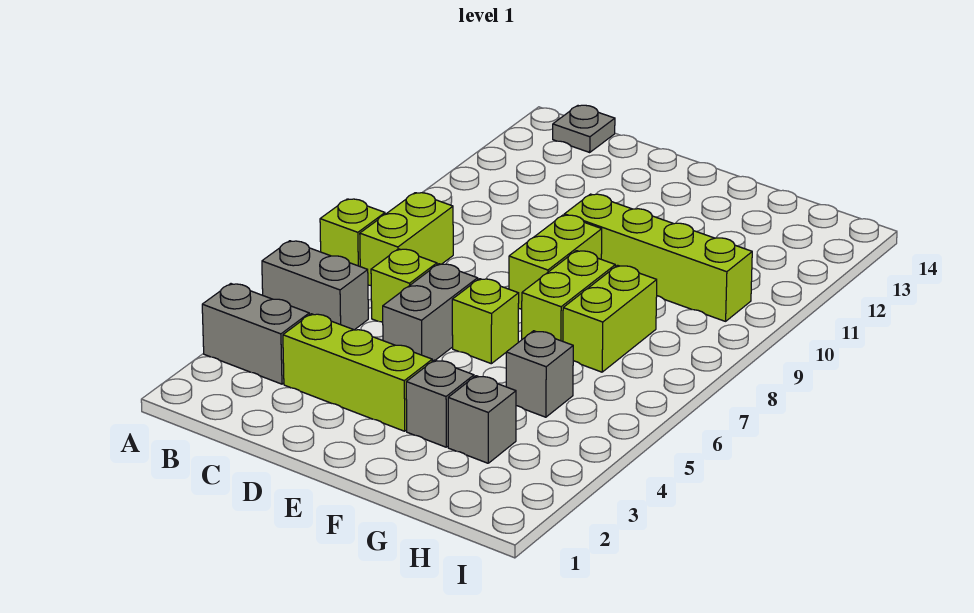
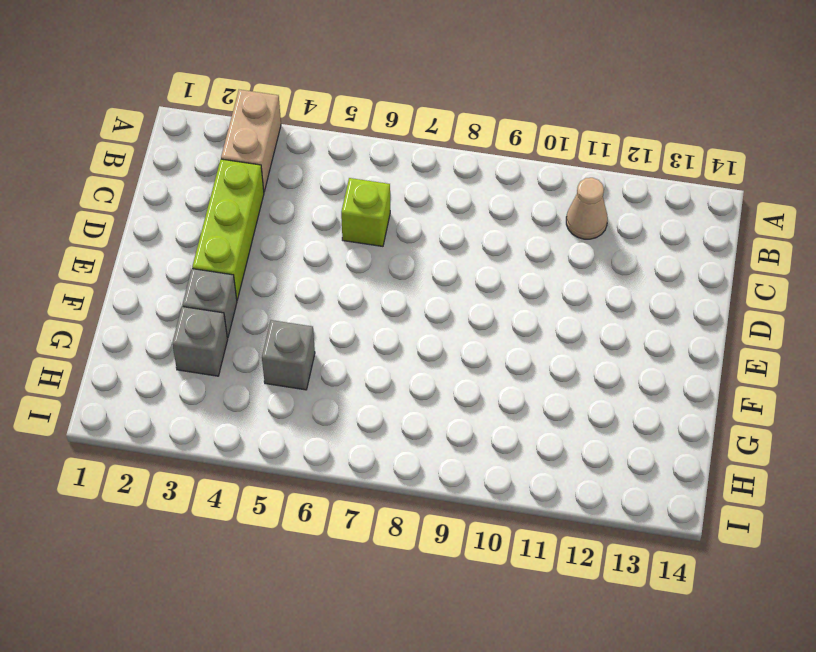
tan brick A3:B3 level 1 -> grey brick A3:B3 level 1
tan cone B11 level 1 -> none
none -> grey brick A5:B5 level 1
none -> lime brick A7 level 1
none -> lime brick B7:B8 level 1

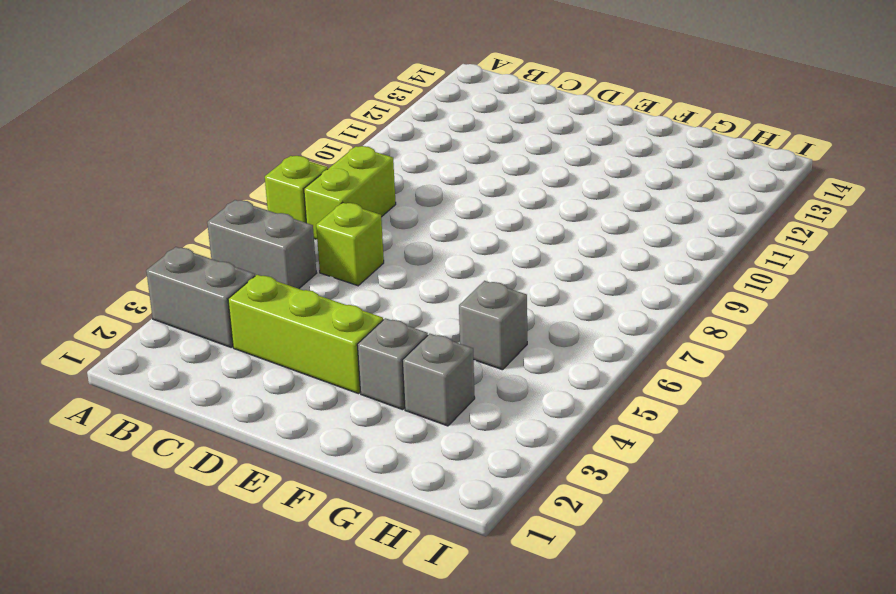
none -> grey plate B14 level 1
none -> grey brick D5:D6 level 1
none -> lime brick E6 level 1

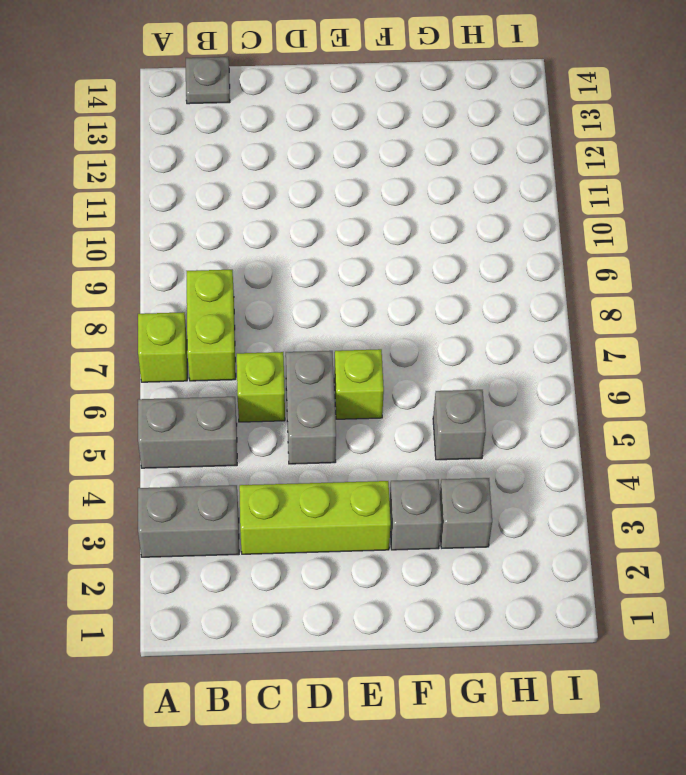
none -> lime brick E8:E9 level 1
none -> lime brick E10:H10 level 1
none -> lime brick F7:F8 level 1

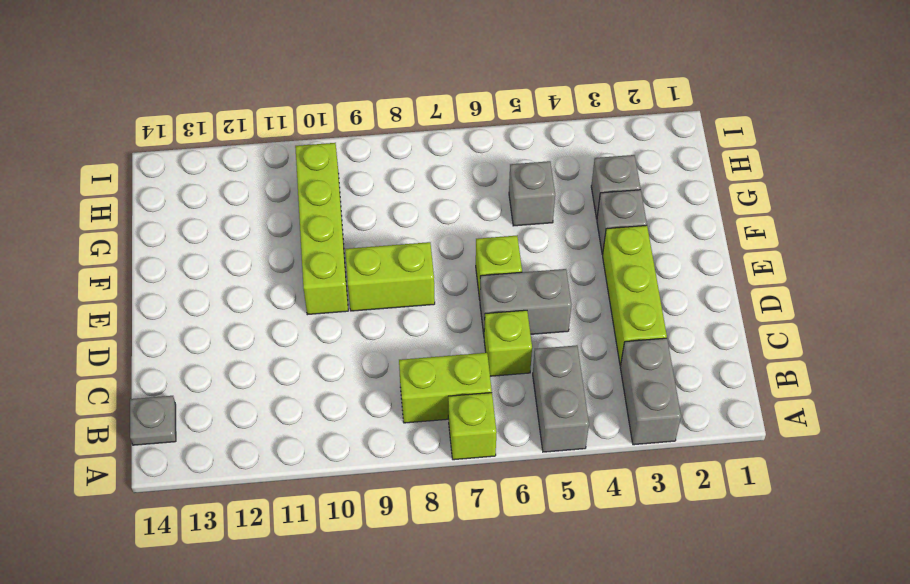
none -> lime brick F7:F8 level 1
none -> lime brick G7:G8 level 1

